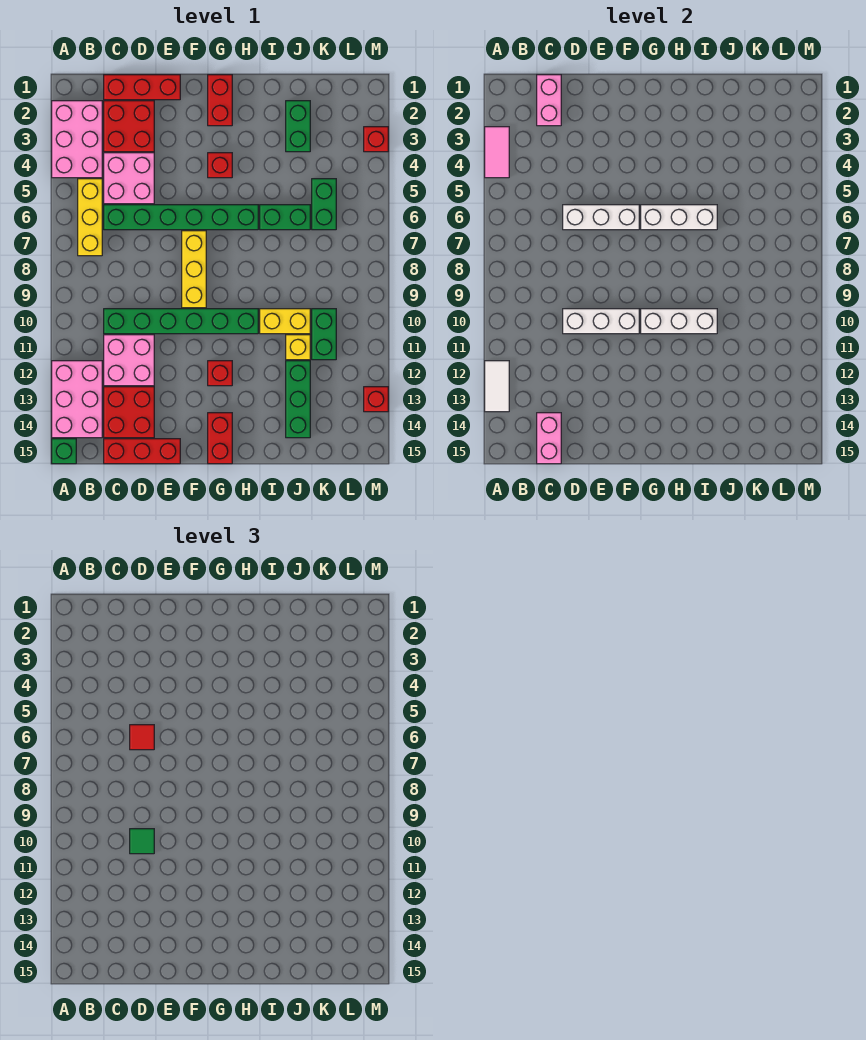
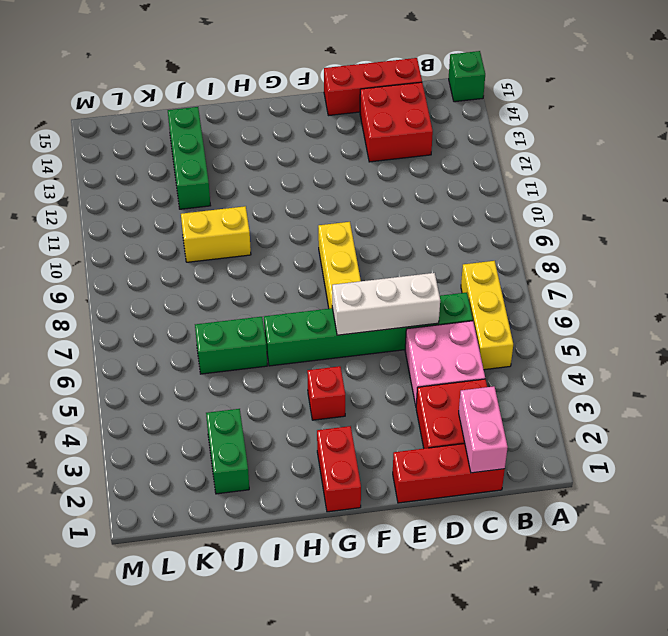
none -> pink brick A2:B4 level 1
none -> pink brick A12:B14 level 1
none -> green brick C10:H10 level 1
none -> pink brick C11:D12 level 1

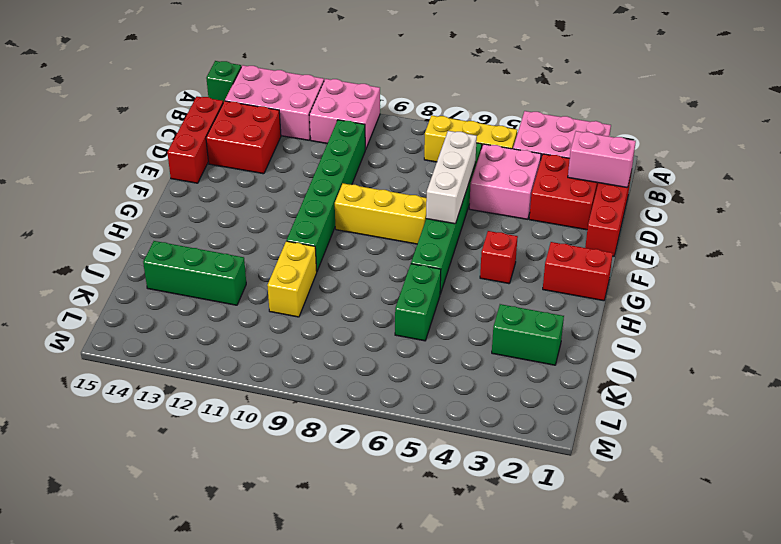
pink brick A10:B11 level 1 -> pink brick C11:D12 level 1
none -> red brick G12 level 1
none -> red brick G14:G15 level 1
none -> yellow brick J11 level 1
none -> green brick K5:K6 level 1

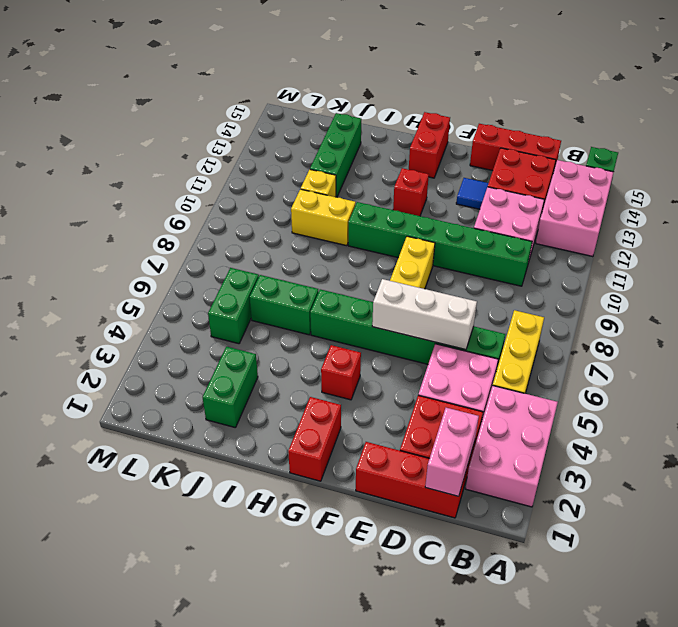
blue tile E13 level 1 -> none
none -> green brick K10:K11 level 1
none -> red brick M3 level 1
none -> red brick M13 level 1
none -> pink tile A3:A4 level 2

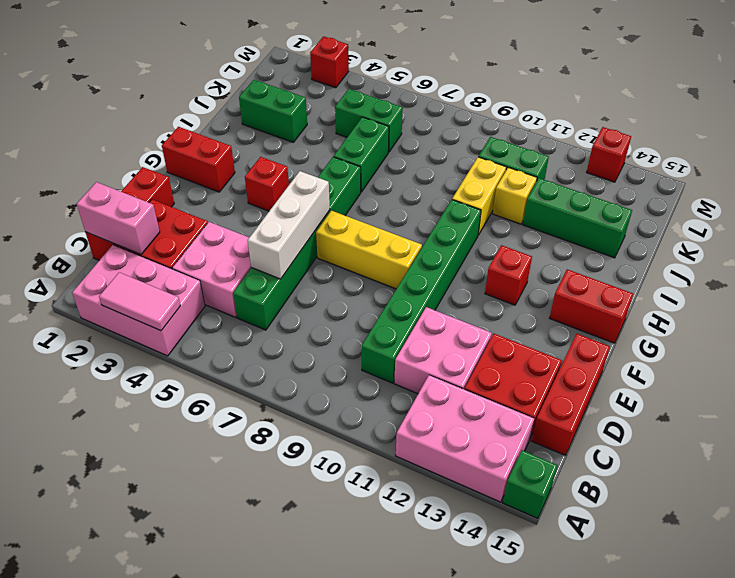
none -> yellow brick B5:B7 level 1
none -> white tile A12:A13 level 2
none -> pink brick C14:C15 level 2
none -> white brick D10:F10 level 2

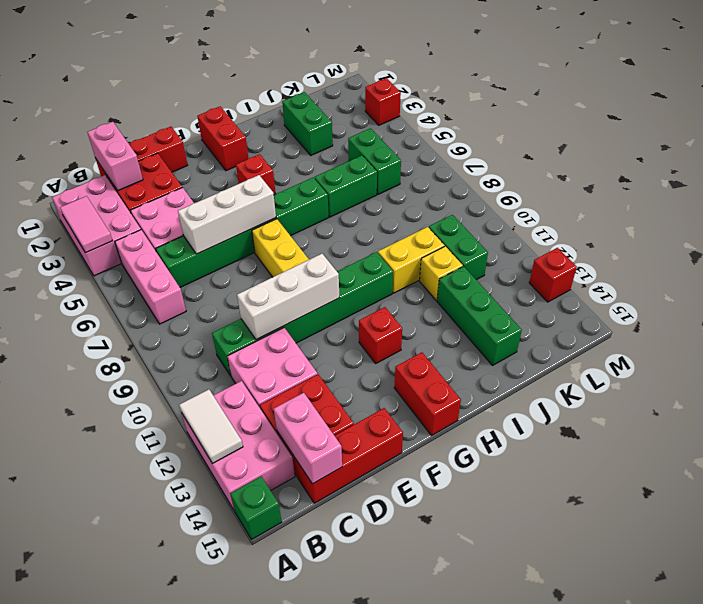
pink brick B5:B7 level 1 -> yellow brick B5:B7 level 1
none -> white brick G6:I6 level 2
none -> white brick G10:I10 level 2
none -> red tile D6 level 3
none -> green tile D10 level 3

